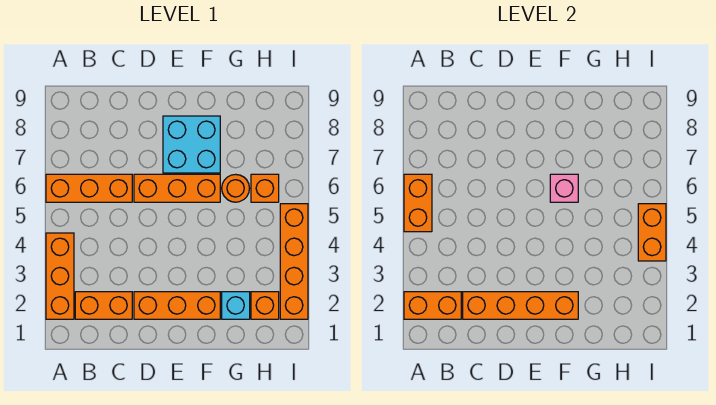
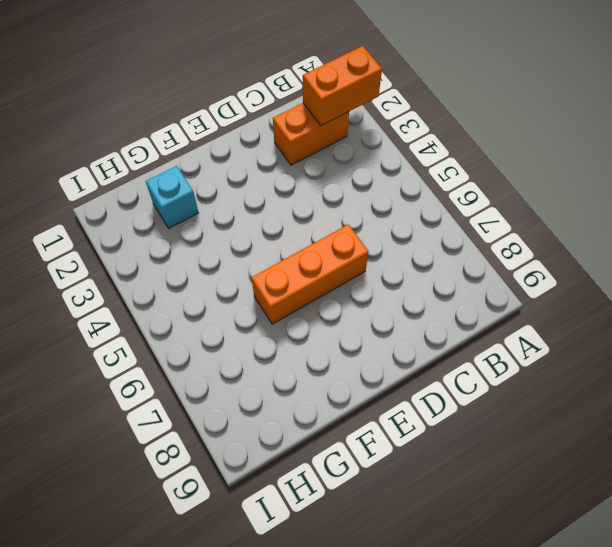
none -> orange brick A2:A4 level 1
none -> orange brick A6:C6 level 1
none -> orange brick D2:F2 level 1

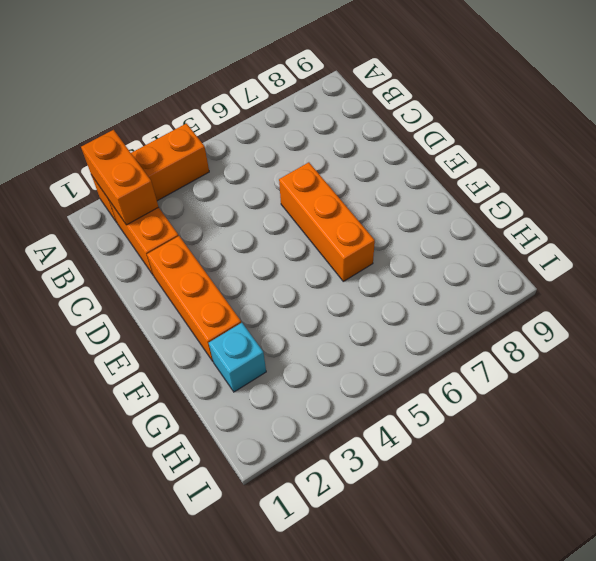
none -> orange brick A6:C6 level 1
none -> cyan brick E7:F8 level 1
none -> orange round brick G6 level 1

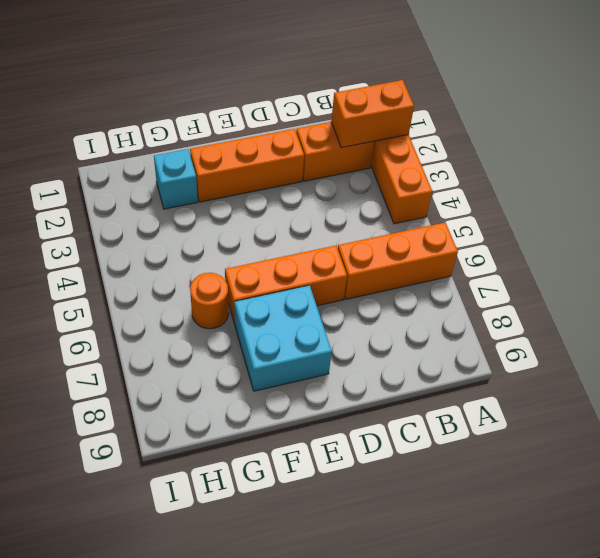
none -> orange brick H2 level 1
none -> orange brick H6 level 1
none -> orange brick I2:I5 level 1

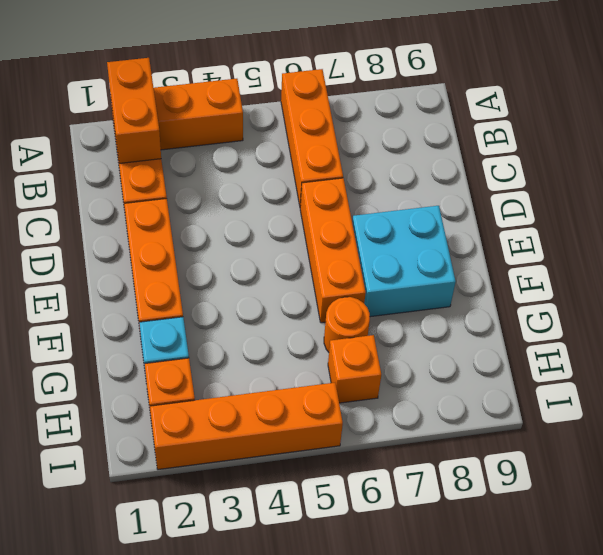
none -> orange brick A5:A6 level 2
none -> orange brick C2:F2 level 2
none -> pink brick F6 level 2

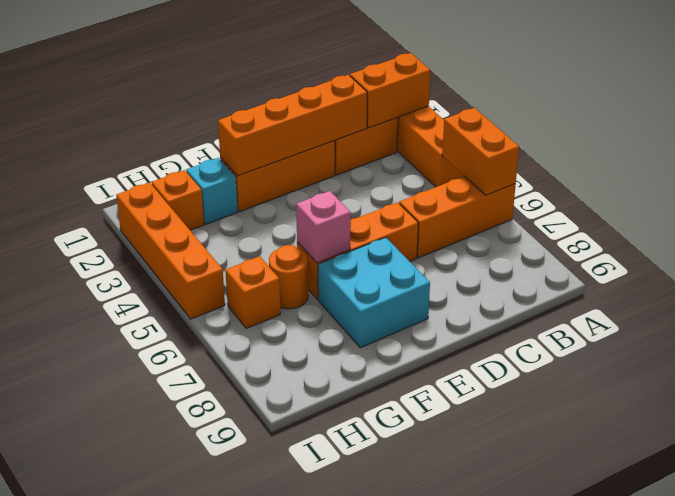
none -> orange brick I4:I5 level 2

